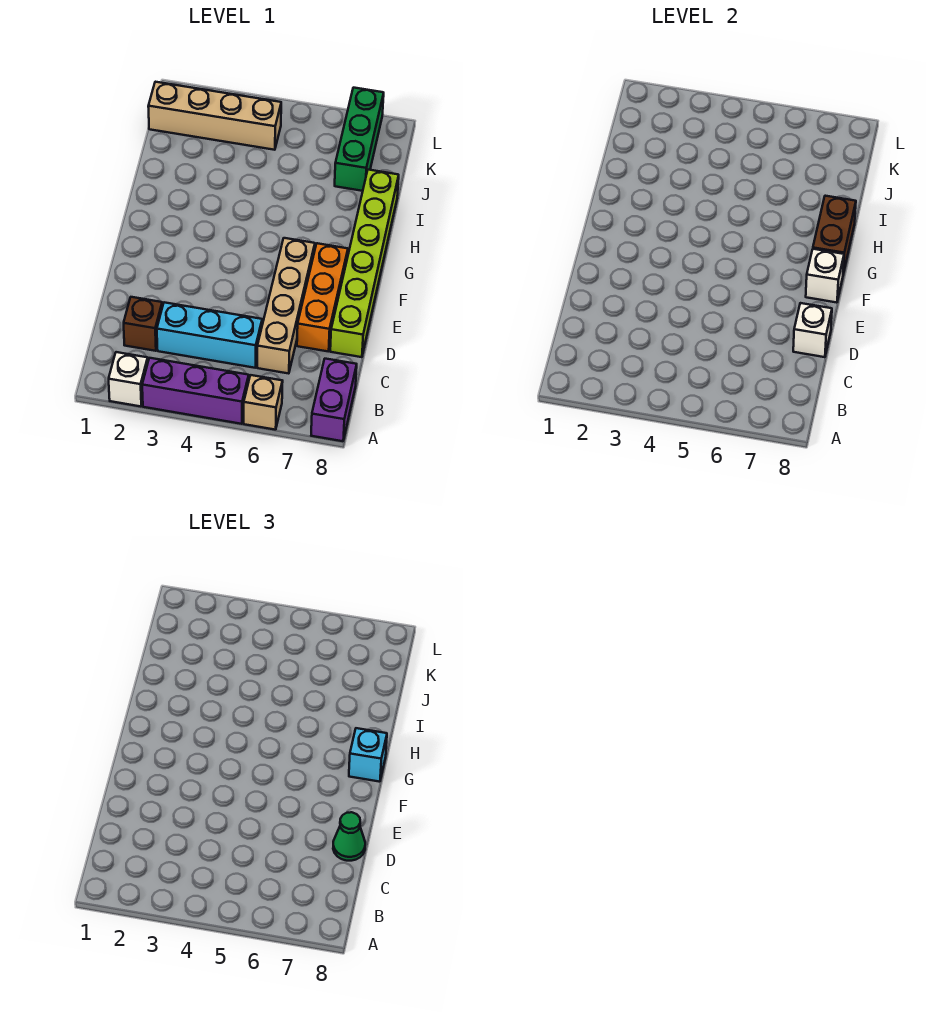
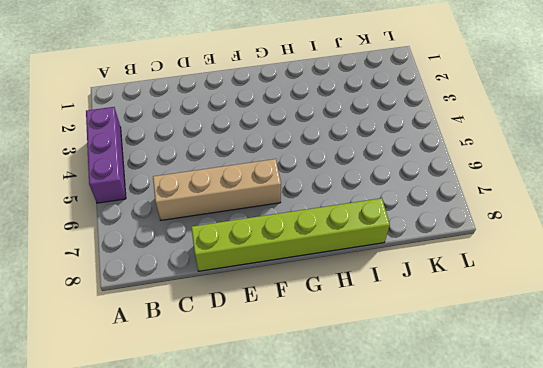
none -> white brick A2 level 1
none -> tan brick A6 level 1
none -> purple brick A8:B8 level 1

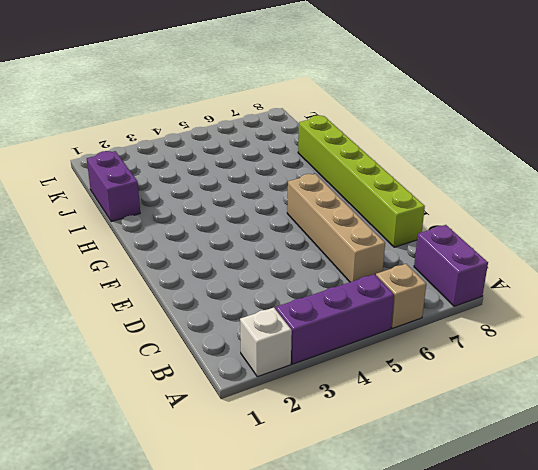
purple brick I1:J1 level 1 -> none
none -> brown brick C2 level 1
none -> cyan brick C3:C5 level 1
none -> orange brick D7:F7 level 1

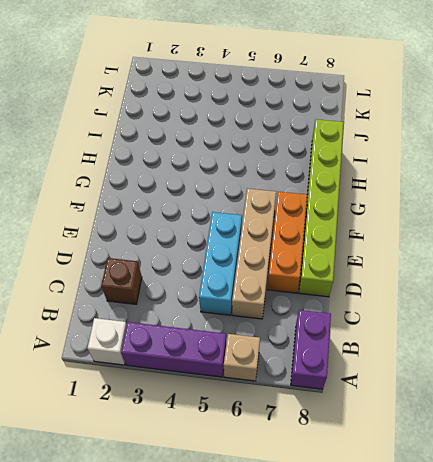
cyan brick C5:E5 level 1 -> cyan brick C3:C5 level 1
none -> green brick J7:L7 level 1
none -> tan brick K1:K4 level 1
none -> white brick D8 level 2

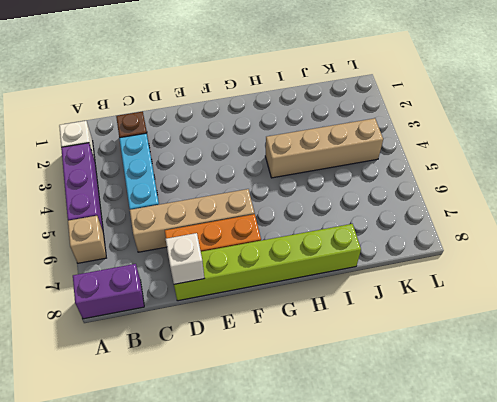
tan brick H4:K4 level 1 -> tan brick K1:K4 level 1
none -> green brick J7:L7 level 1
none -> white brick F8 level 2
none -> brown brick G8:H8 level 2

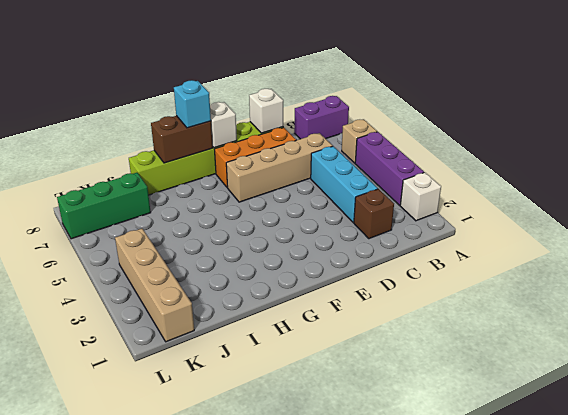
none -> green cone D8 level 3

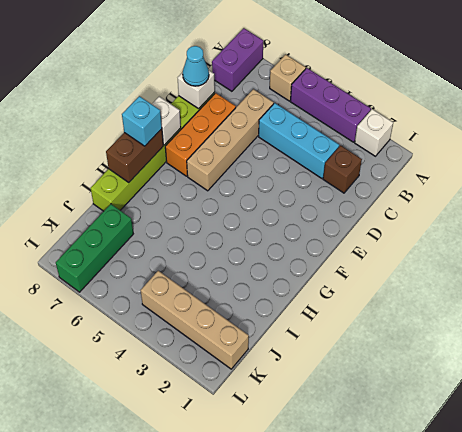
cyan cone D8 level 3 -> green cone D8 level 3

